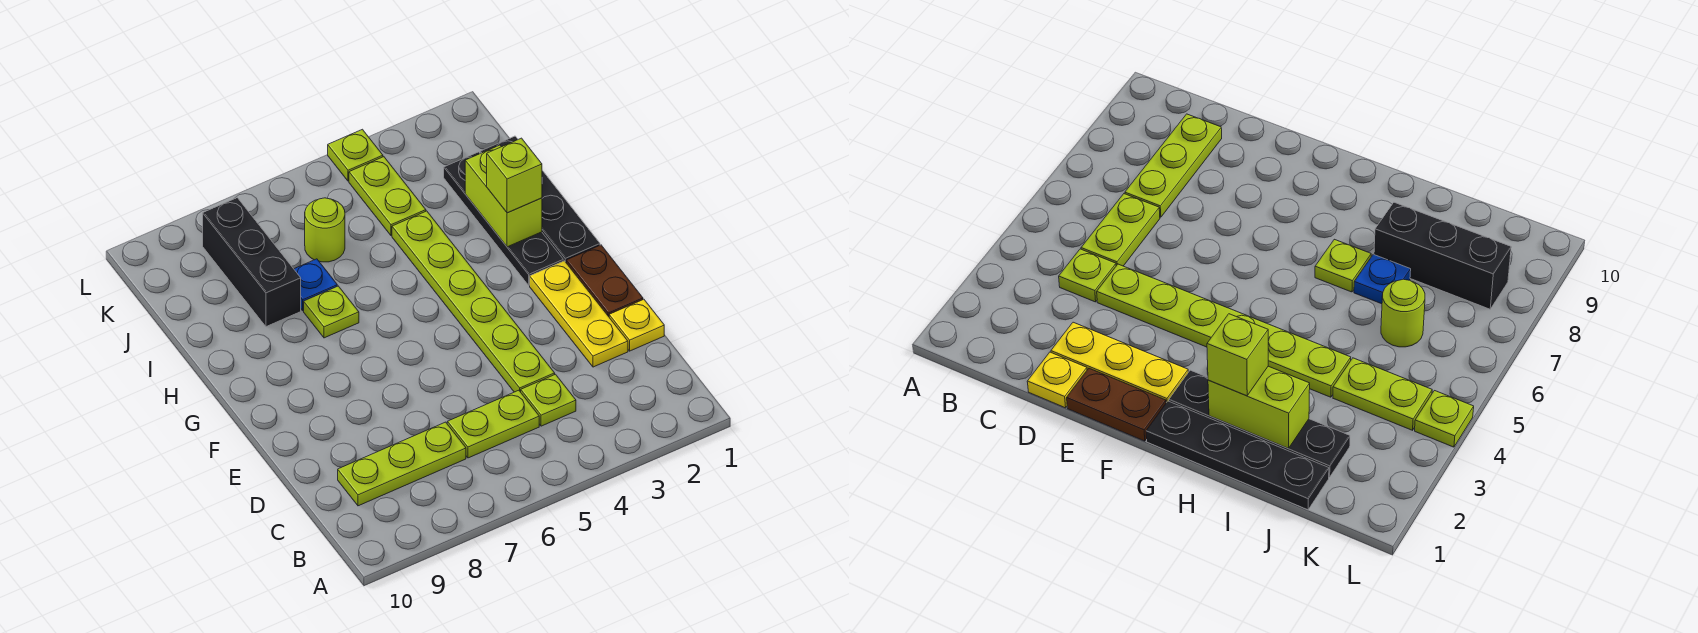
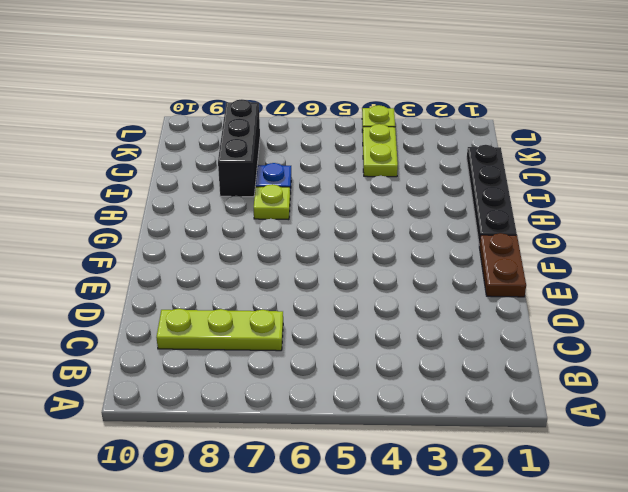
none -> lime plate C4 level 1
none -> lime plate C5:C6 level 1
none -> yellow plate D1 level 1

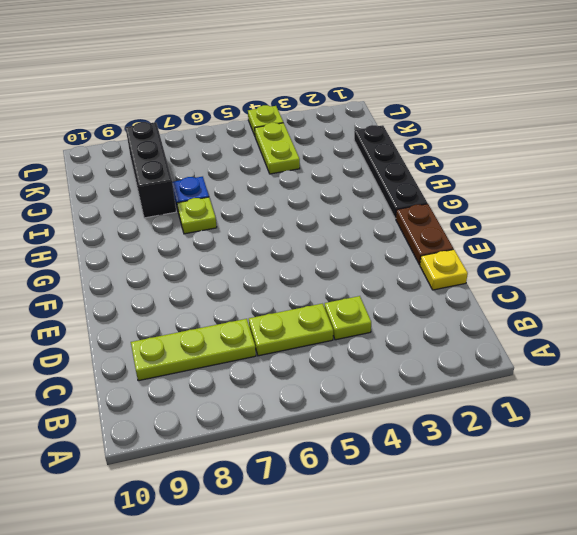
none -> yellow plate D2:F2 level 1
none -> lime plate D4:I4 level 1
none -> black plate G2:J2 level 1

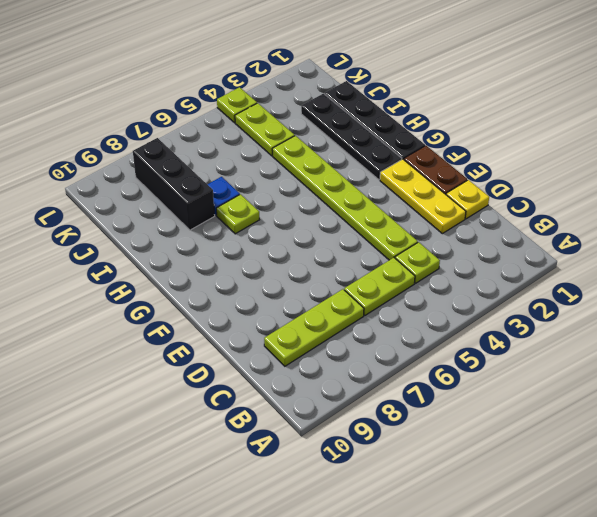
none -> lime round brick J6 level 1
none -> lime brick H2:I2 level 2
none -> lime brick H2 level 3

